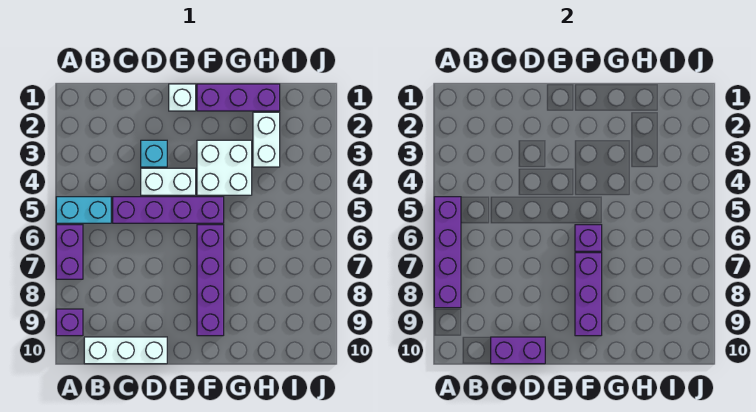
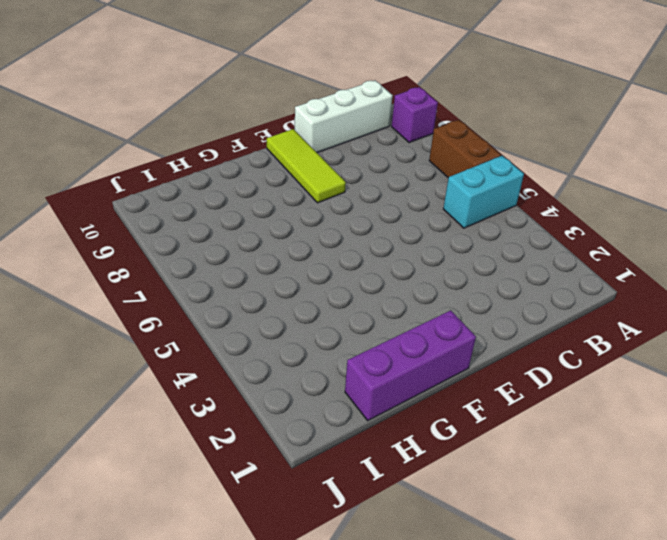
brown brick A6:A7 level 1 -> purple brick A6:A7 level 1
lime tile E8:E10 level 1 -> none
none -> purple brick C5:F5 level 1
none -> cyan brick D3 level 1
none -> white brick D4:E4 level 1

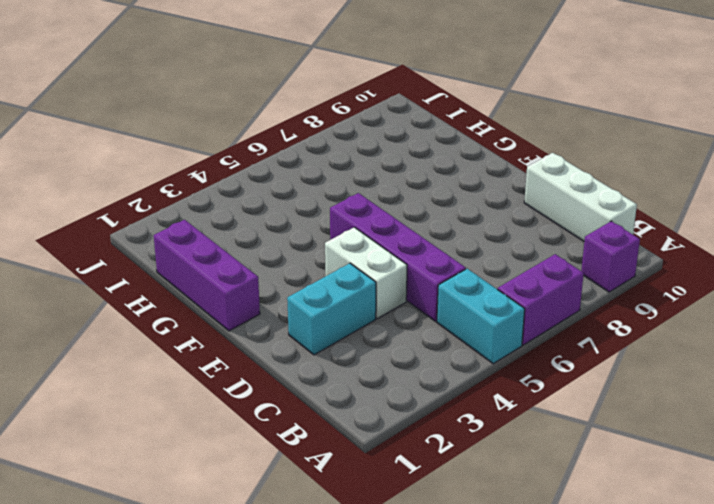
cyan brick D2:D3 level 1 -> cyan brick D3 level 1
none -> white brick E1 level 1
none -> white brick F3:G4 level 1
none -> purple brick F6:F9 level 1

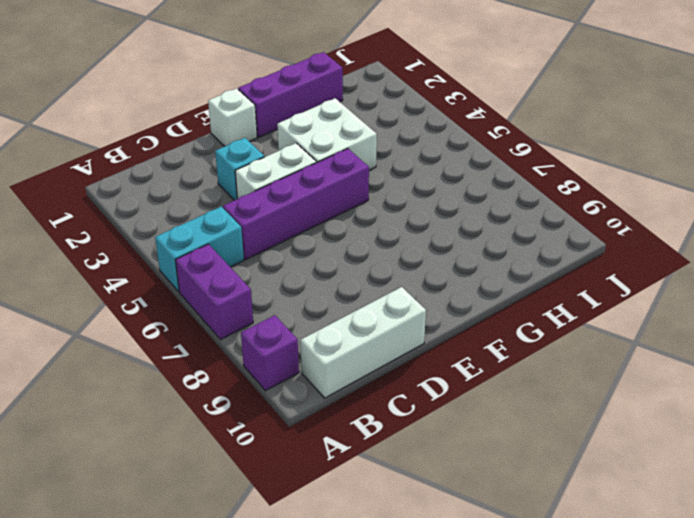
none -> purple brick F6:F9 level 1
none -> white brick H2:H3 level 1
none -> purple brick A5:A8 level 2

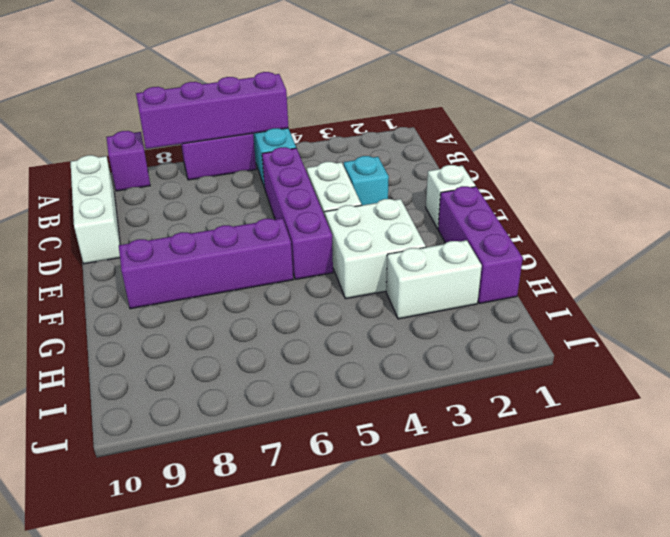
none -> purple brick C10:D10 level 2
none -> purple brick F6 level 2
none -> purple brick F7:F9 level 2

